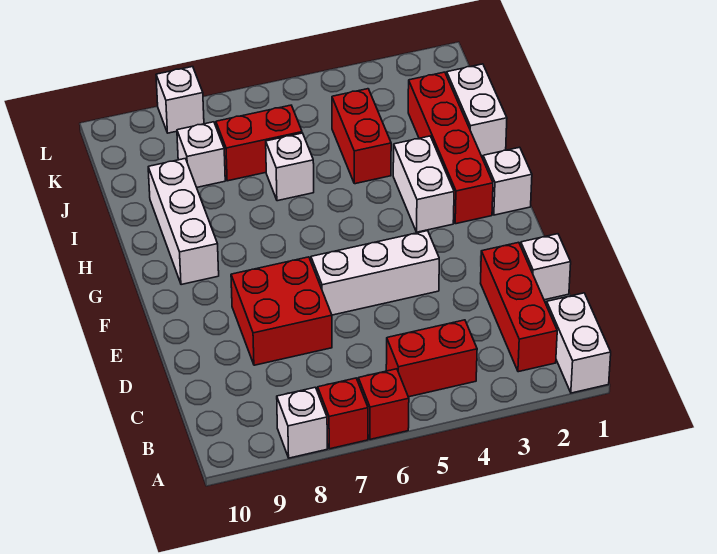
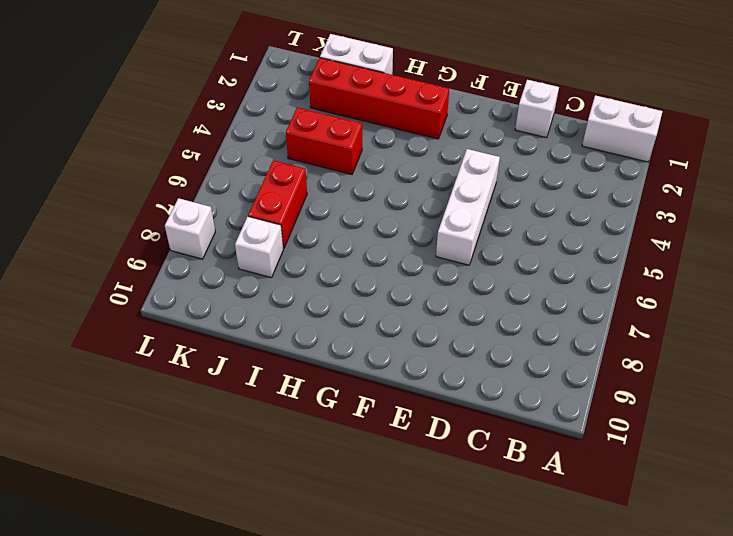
none -> red brick A6 level 1
none -> red brick A7 level 1
none -> white brick A8 level 1

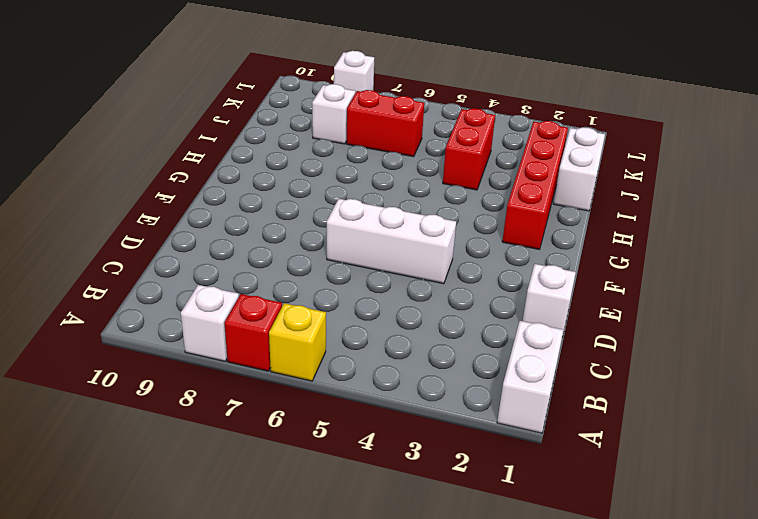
yellow brick A6 level 1 -> red brick A6 level 1
none -> red brick B2:D2 level 1
none -> red brick B4:B5 level 1
none -> red brick D7:E8 level 1

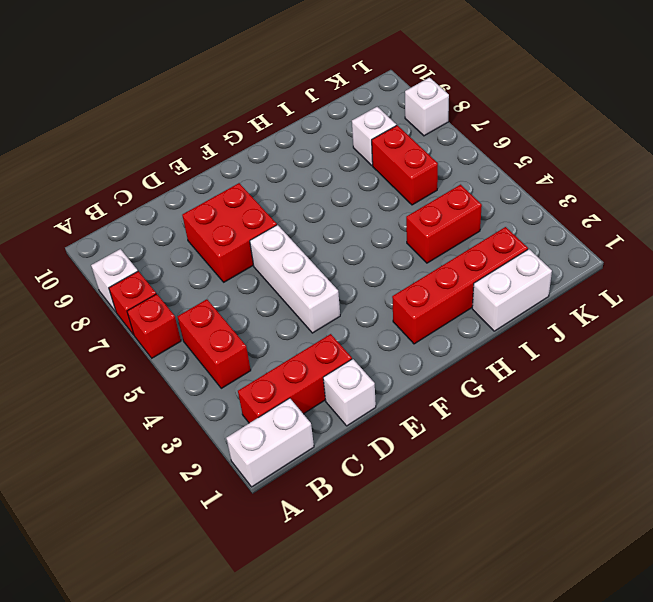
none -> white brick G1 level 1
none -> white brick G3:H3 level 1
none -> white brick G9:I9 level 1

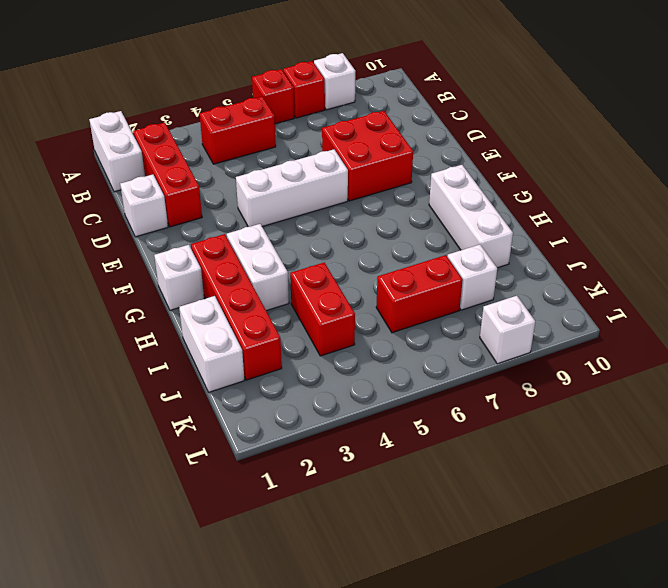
none -> white brick I6 level 1

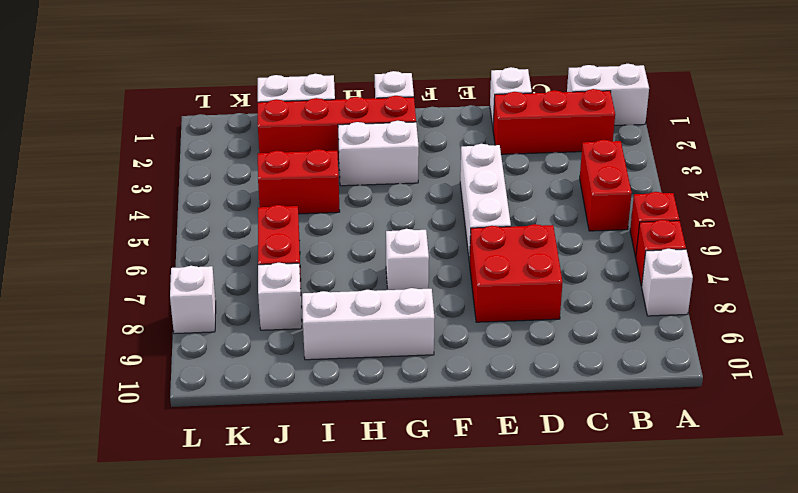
white brick G7 level 1 -> white brick I6 level 1

